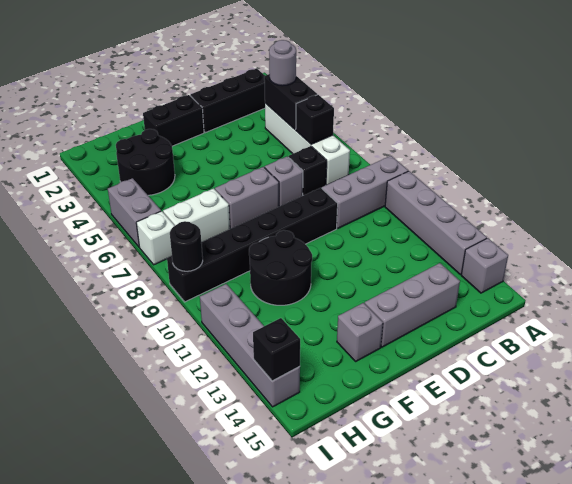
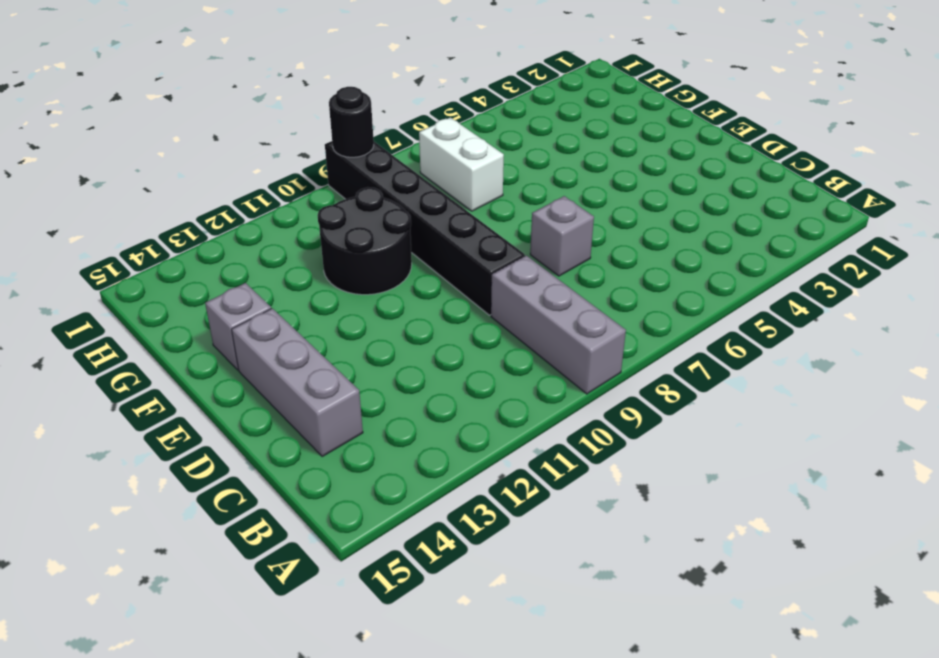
none -> grey brick A10:A13 level 1
none -> grey brick A14 level 1
none -> black brick B2:D2 level 1

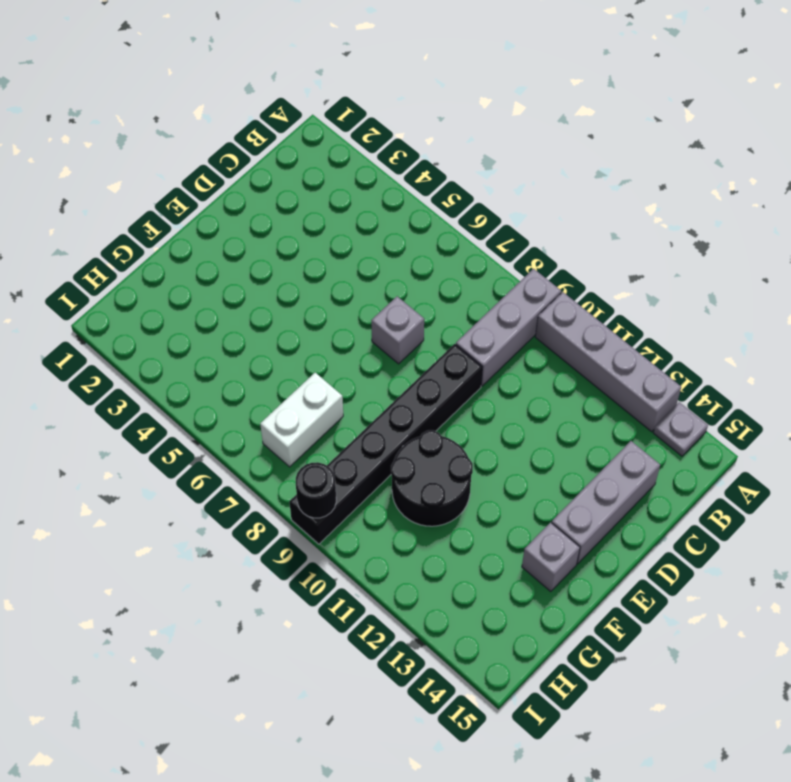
grey plate A14 level 1 -> grey brick A14 level 1
none -> black brick B2:D2 level 1
none -> white brick B4:B7 level 1
none -> black brick C7 level 1

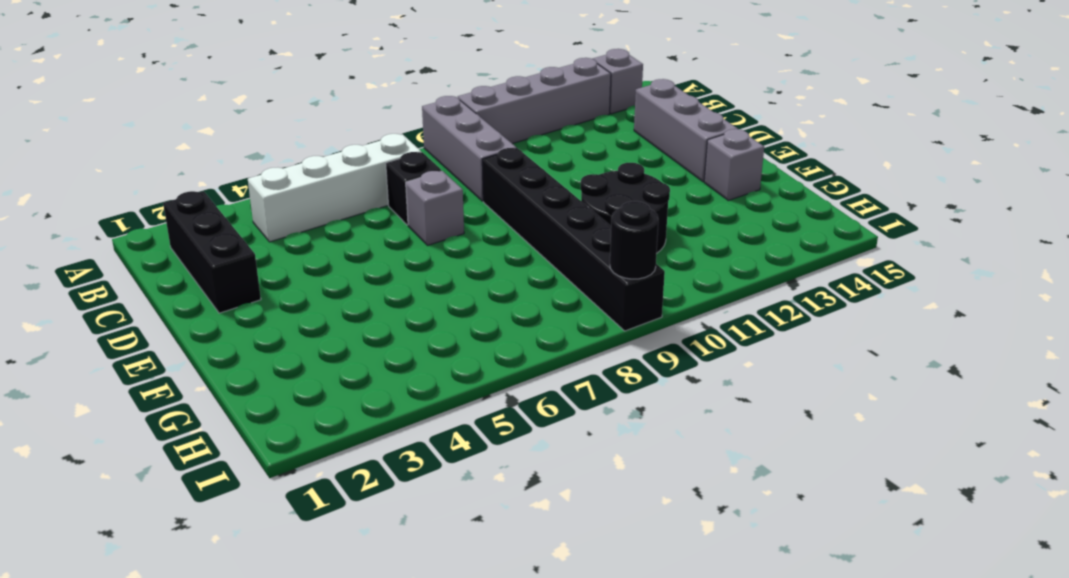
none -> black brick E2:F2 level 1
none -> grey brick E7:F7 level 1
none -> black round brick G3:H4 level 1

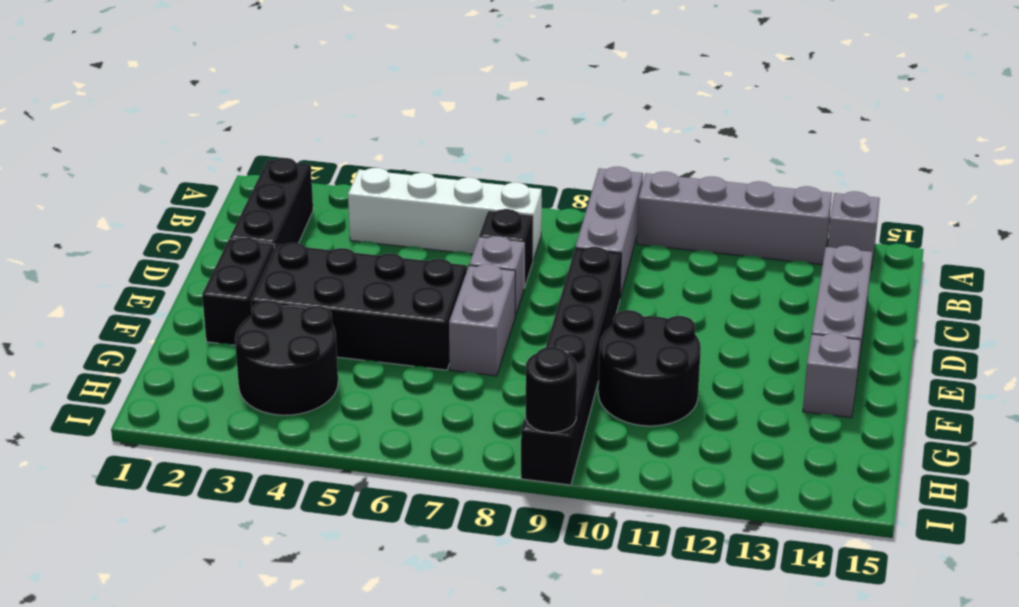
black brick E3:F6 level 1 -> none
none -> white brick G7:H7 level 1
none -> grey brick I5:I6 level 1
none -> white brick I7 level 1

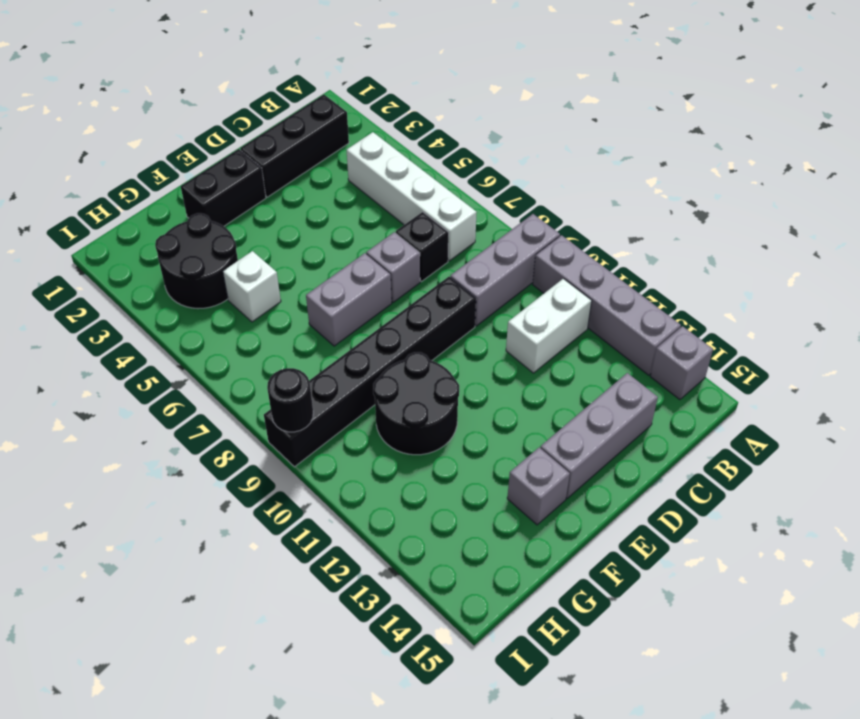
white brick B11:C11 level 1 -> white brick G7:H7 level 1
white brick G5 level 1 -> white brick I7 level 1
none -> grey brick I5:I6 level 1
none -> grey brick I11:I14 level 1
none -> black brick B4:B5 level 2

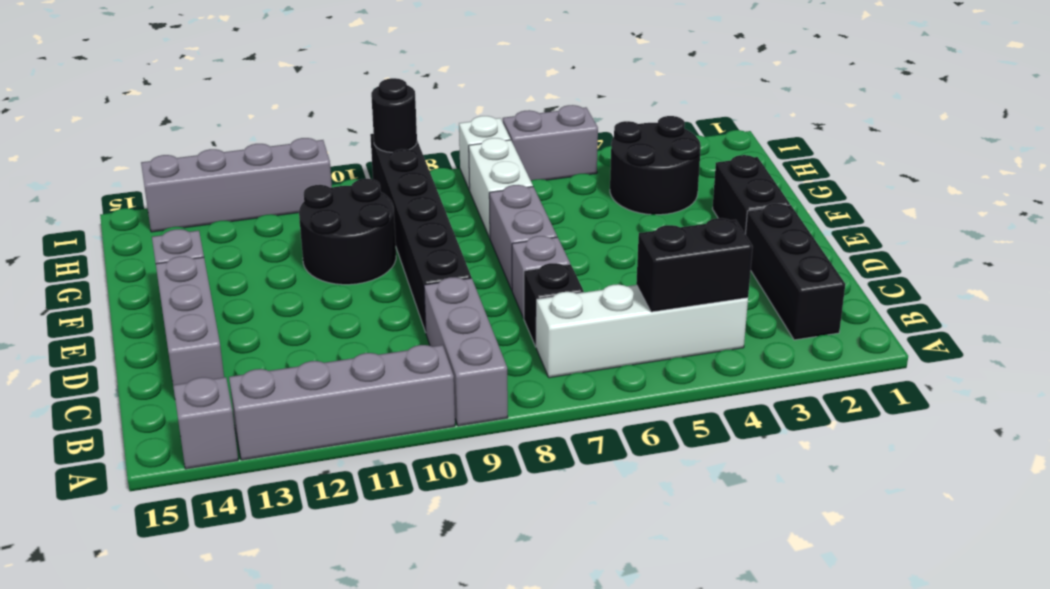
none -> black brick B6 level 2
none -> black brick I14 level 2
none -> grey round brick B4 level 3

